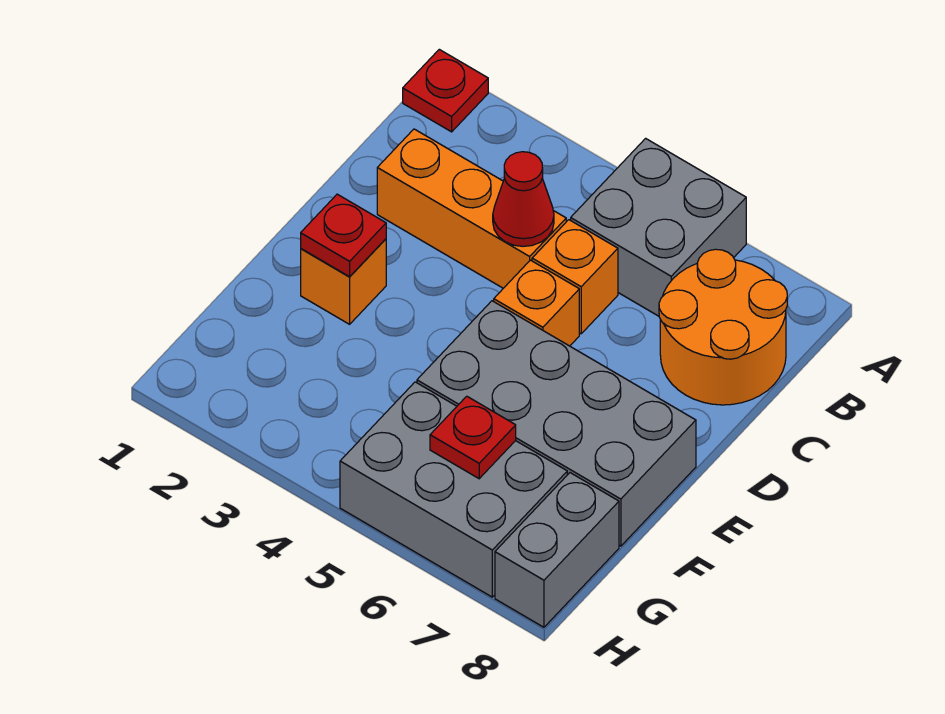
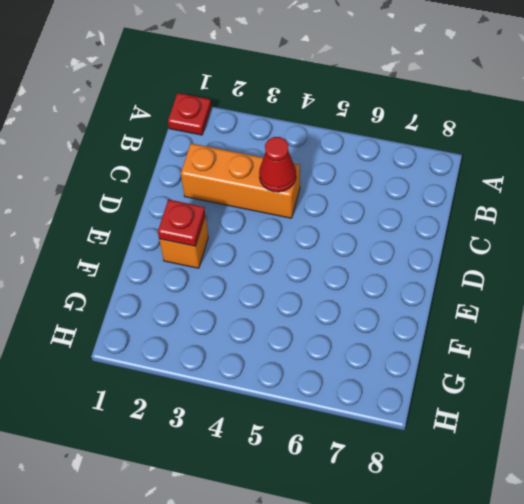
none -> grey brick A5:B6 level 1
none -> orange round brick B7:C8 level 1
none -> orange brick C5 level 1

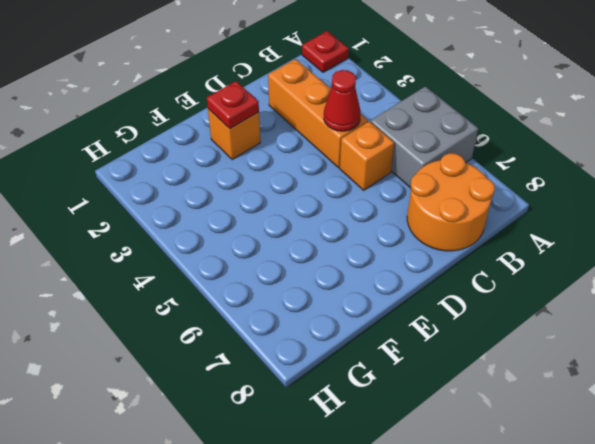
none -> orange brick D5 level 1
none -> grey brick E5:F8 level 1
none -> grey brick G5:H7 level 1

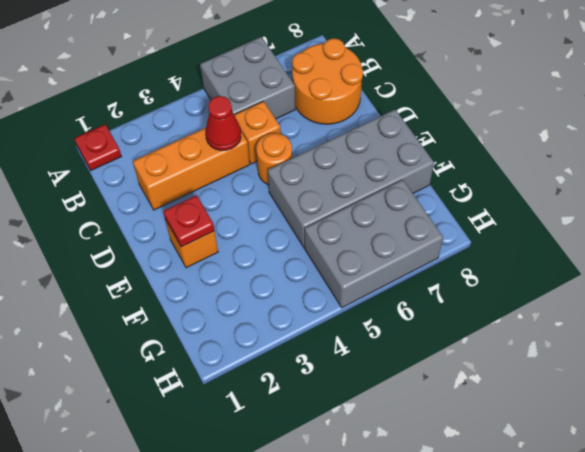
orange round brick D5 level 1 -> orange brick D5 level 1
none -> grey brick G8:H8 level 1
none -> red plate G6 level 2

